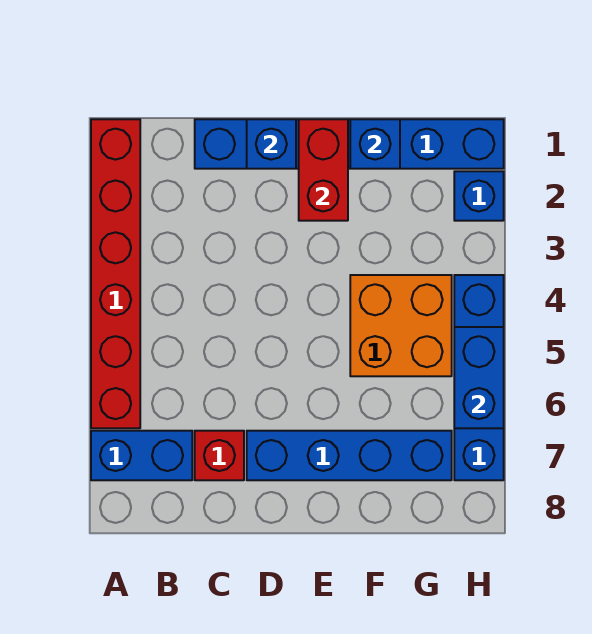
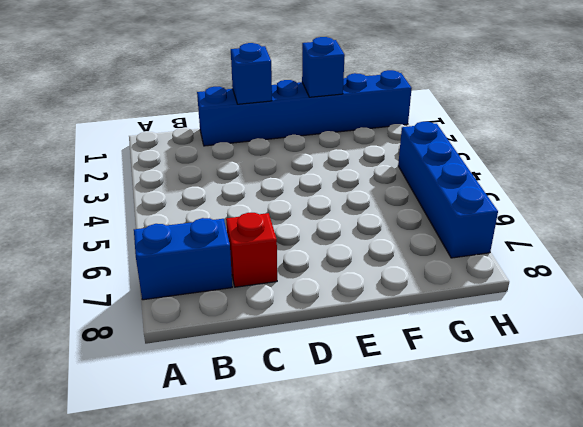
none -> red brick A1:A6 level 1
none -> blue brick D7:G7 level 1
none -> orange brick F4:G5 level 1

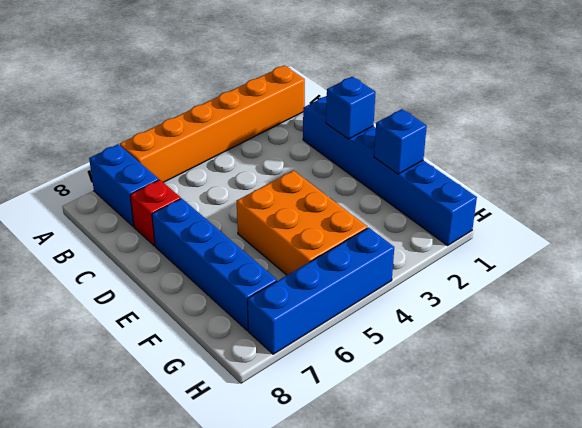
orange brick A1:A6 level 1 -> red brick A1:A6 level 1
orange brick E4:G5 level 1 -> orange brick F4:G5 level 1
none -> blue brick H2 level 1
none -> red brick E1:E2 level 2
none -> blue brick H5:H6 level 2

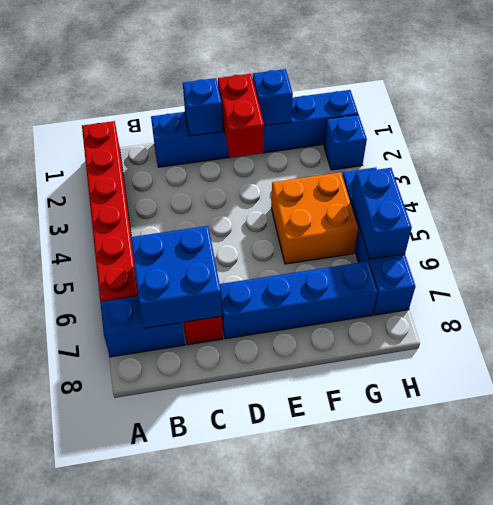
blue brick B6:C7 level 2 -> none

